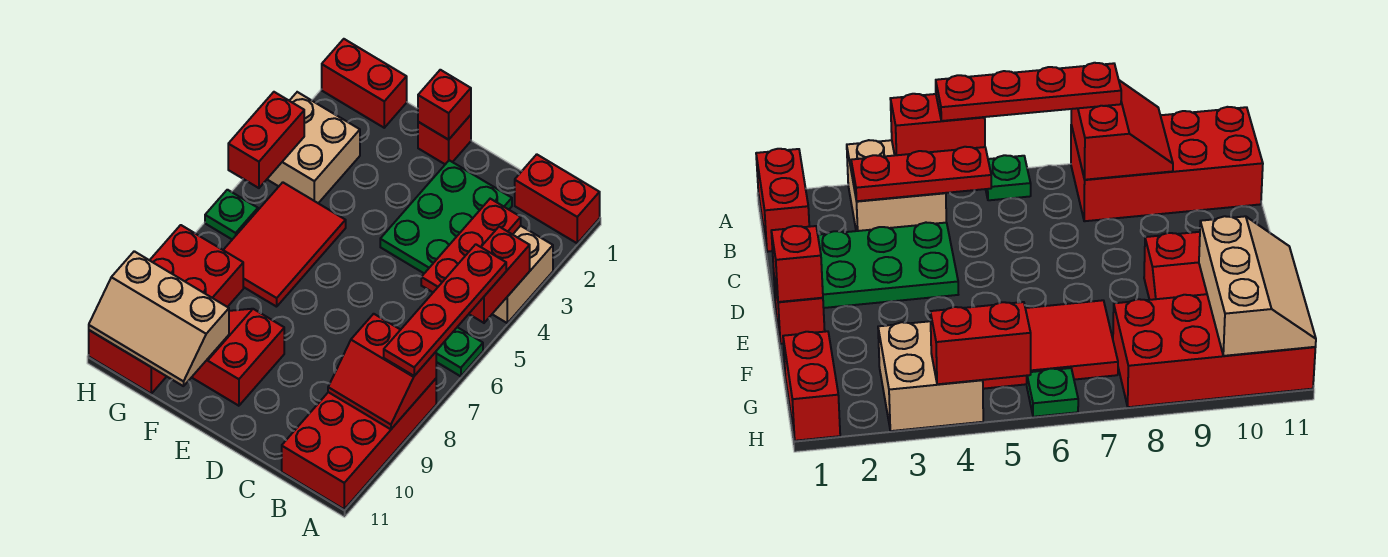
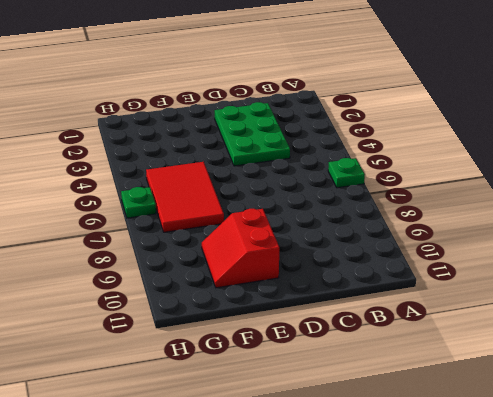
none -> red brick A1:B1 level 1
none -> tan brick A3:B4 level 1
none -> red brick A8:B11 level 1

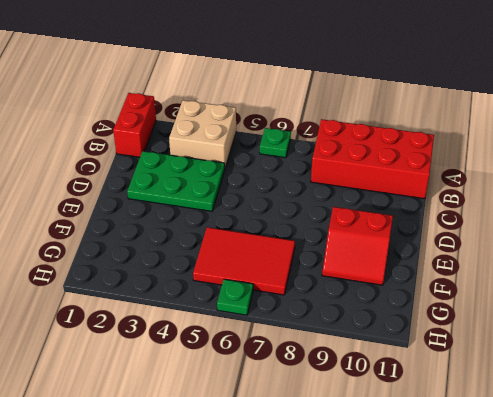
none -> red brick E1 level 1
none -> red brick G1:H1 level 1
none -> tan brick G3:H4 level 1

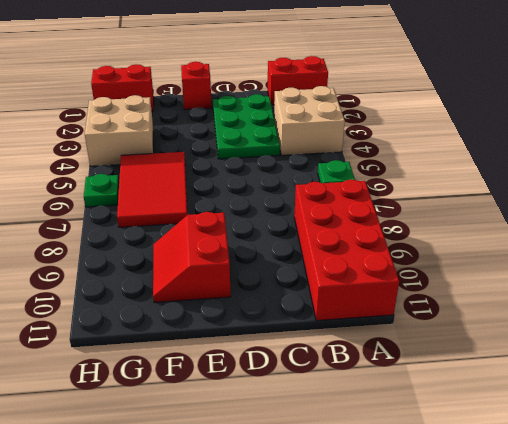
none -> red brick G8:H11 level 1
none -> red brick A4:A5 level 2
none -> red slope A8:B9 level 2 top 8

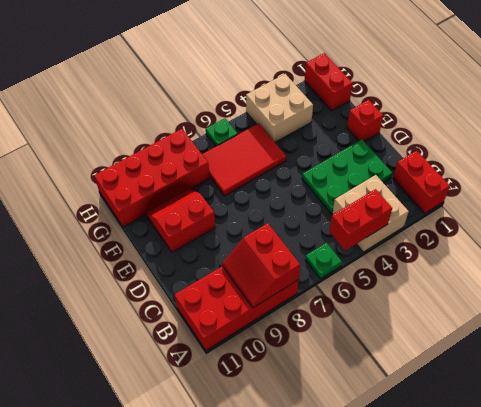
none -> red plate B3:B5 level 2
none -> red brick E1 level 2
none -> tan slope F10:H11 level 2 top 10

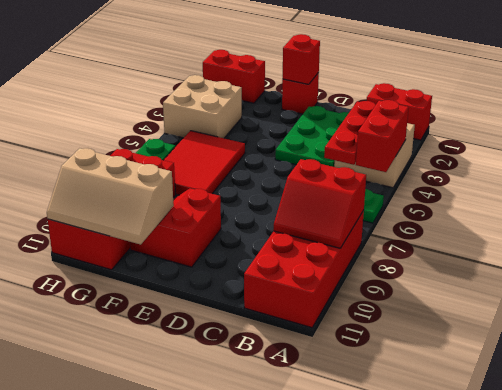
none -> red brick H4:H5 level 2
none -> red plate A5:A8 level 3

